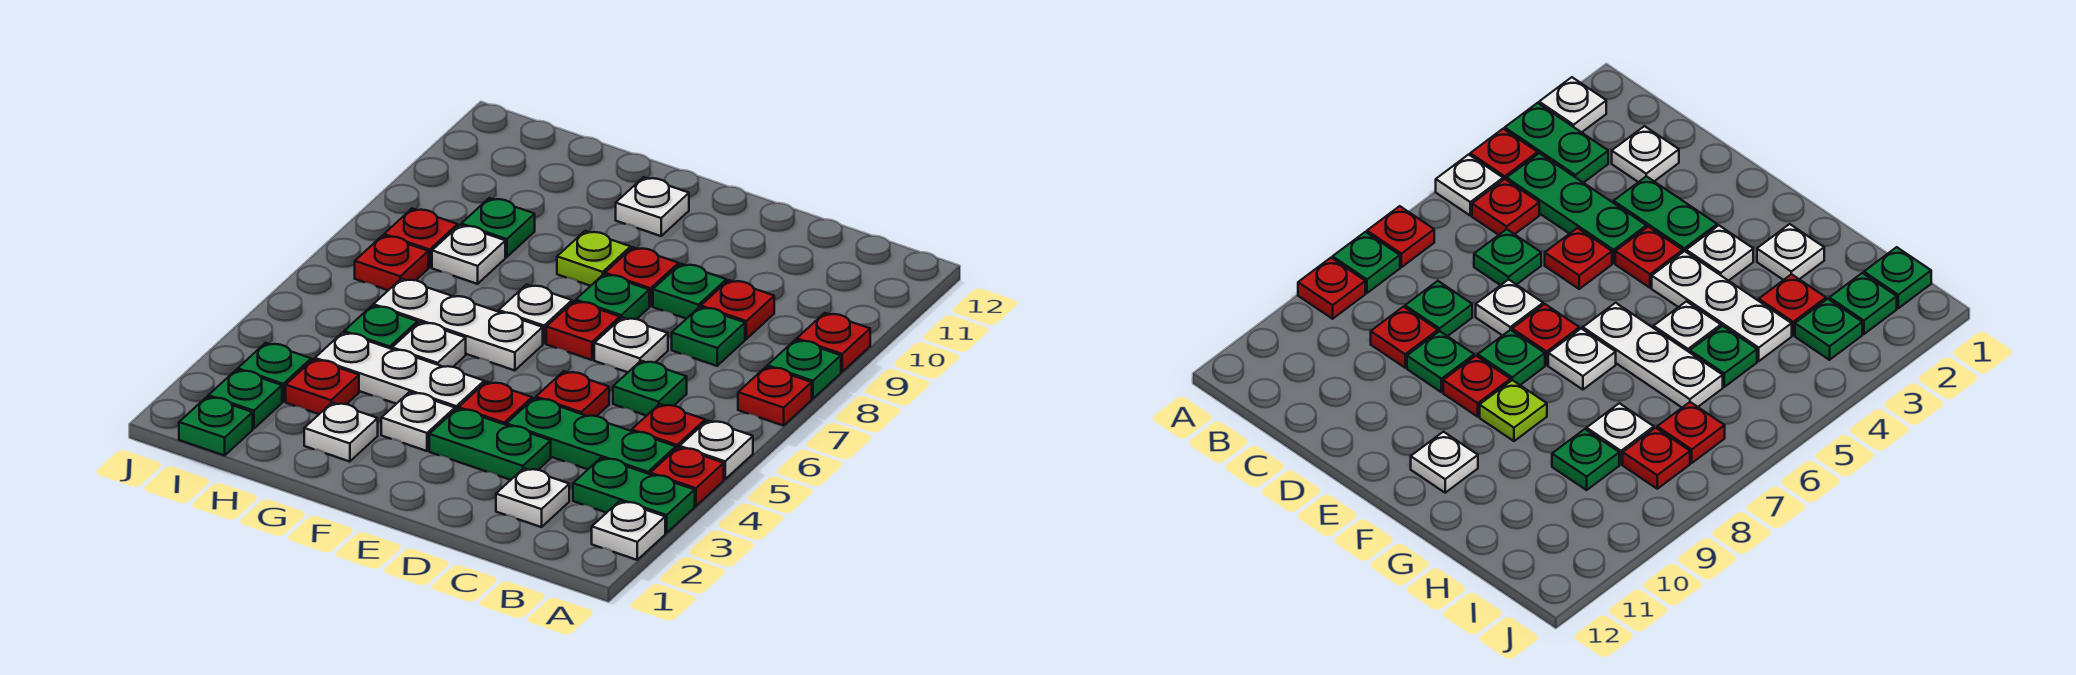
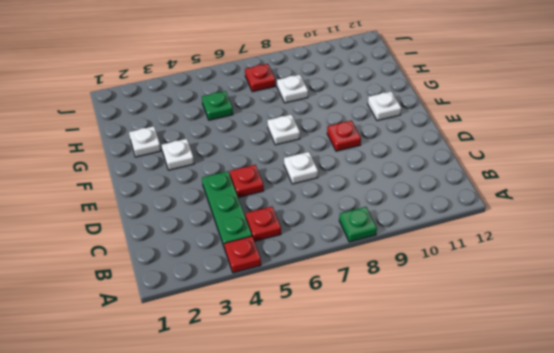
none -> white plate A2 level 1
none -> green plate A3:B3 level 1
none -> white plate A5 level 1
none -> red plate A7 level 1

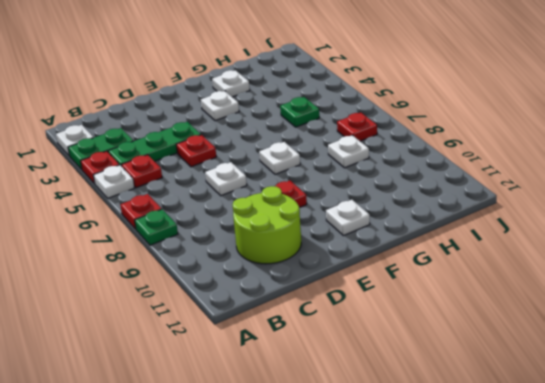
lime round brick C10:D11 level 1 -> none
none -> red plate A9 level 1
none -> white plate C2 level 1
none -> green plate C6 level 1
none -> green plate C8 level 1

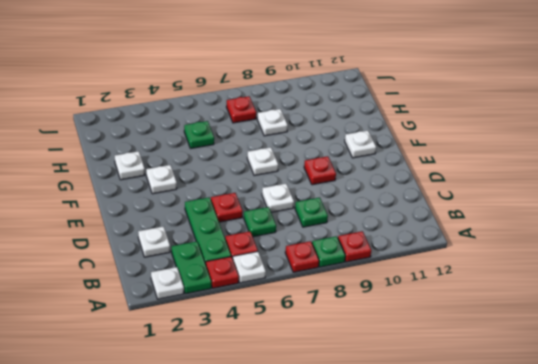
none -> red plate C9 level 1
none -> green plate D3:E3 level 1
none -> green plate D9 level 1
none -> red plate E4 level 1

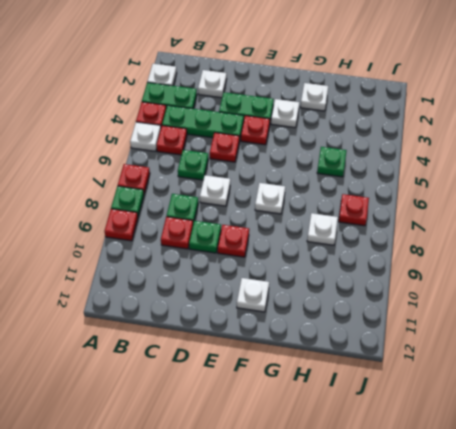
none -> red plate E7 level 1
none -> green plate E8 level 1
none -> white plate F4:H4 level 1
none -> white plate F6:H6 level 1

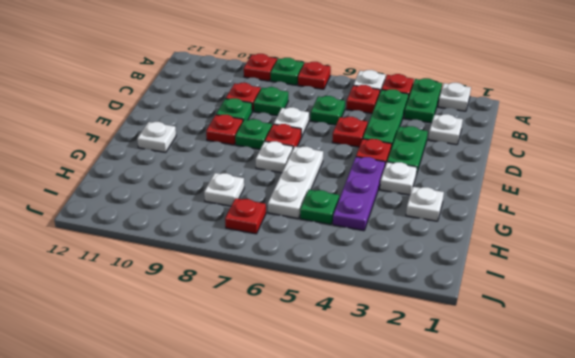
purple plate F4:H4 level 1 -> white plate F4:H4 level 1
none -> lime plate F9 level 1
none -> white plate G5 level 1
none -> red plate H3 level 1
none -> green plate H9 level 1

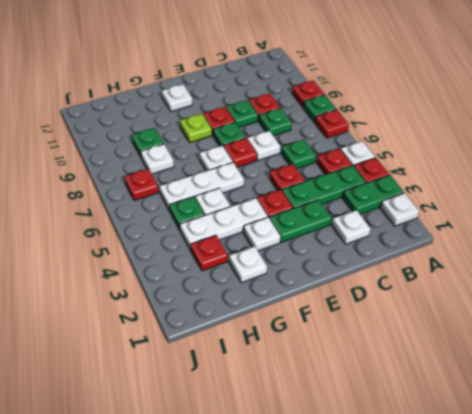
none -> green plate I1 level 1
none -> green plate I2 level 1
none -> green plate I3 level 1
none -> red plate I8 level 1

